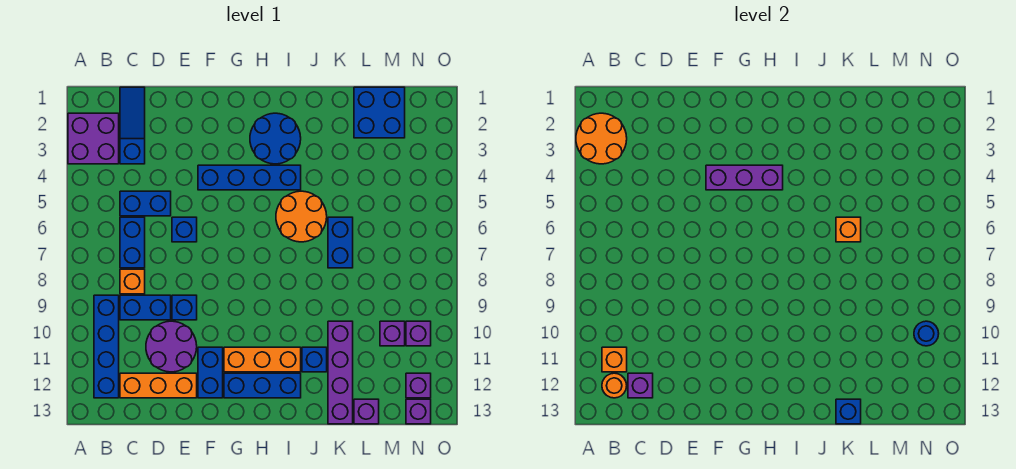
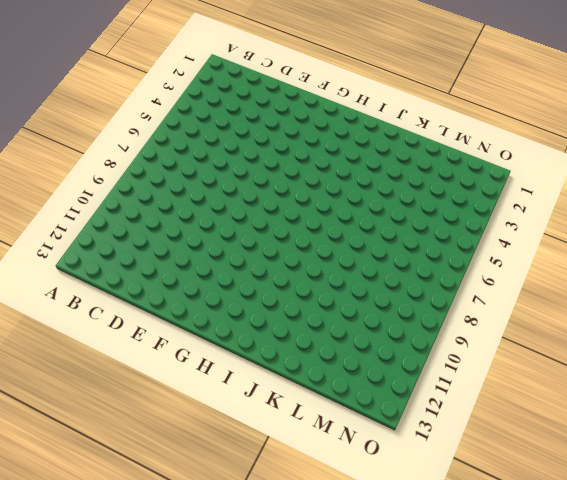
none -> purple brick A2:B3 level 1
none -> blue brick B9:B12 level 1
none -> blue slope C1:C3 level 1 top 3
none -> blue brick C5:D5 level 1

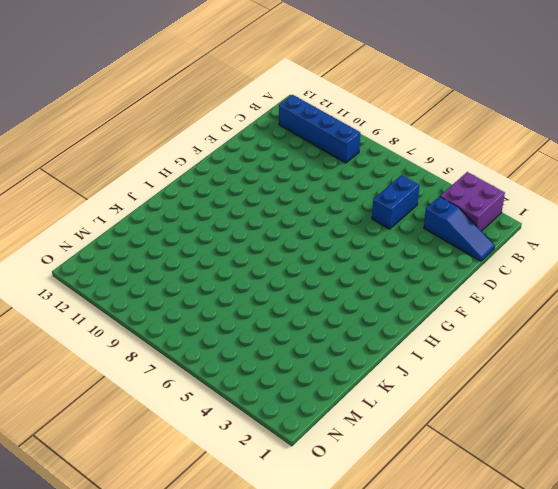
none -> blue brick C6:C7 level 1
none -> orange brick C8 level 1
none -> blue brick C9:D9 level 1
none -> orange brick C12:E12 level 1

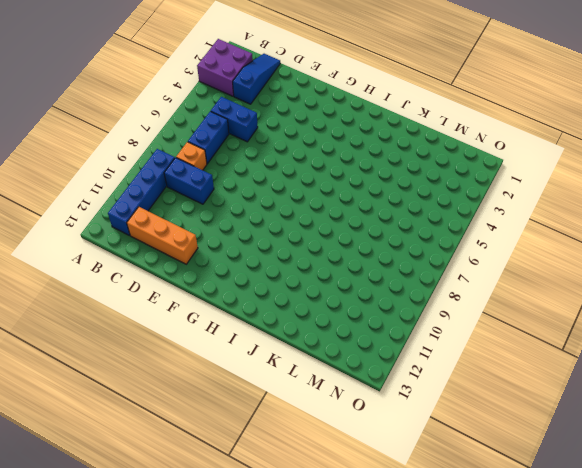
none -> purple round brick D10:E11 level 1
none -> blue brick E6 level 1
none -> blue brick E9 level 1
none -> blue brick F4:I4 level 1

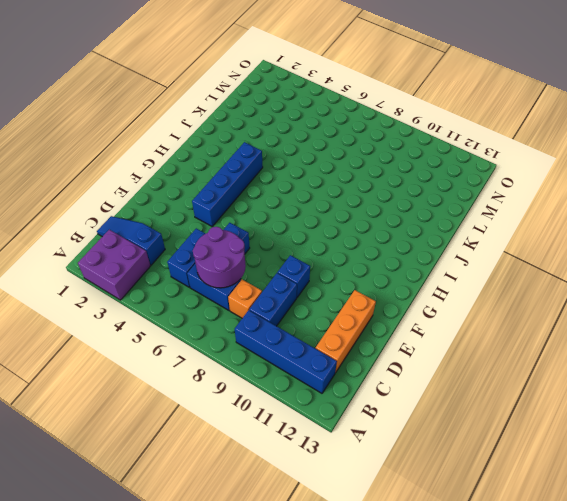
purple round brick C6:D7 level 2 -> purple round brick D10:E11 level 1
none -> blue brick F11:F12 level 1
none -> orange brick G11:I11 level 1
none -> blue brick G12:I12 level 1
none -> blue round brick H2:I3 level 1

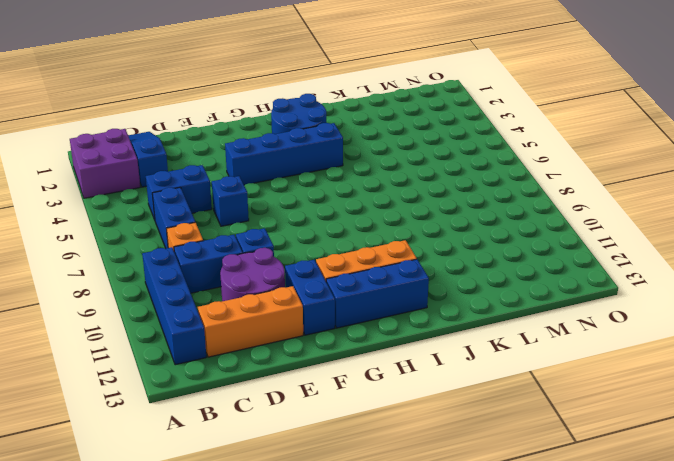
none -> orange round brick I5:J6 level 1
none -> blue brick J11 level 1
none -> blue brick K6:K7 level 1
none -> purple brick K10:K13 level 1

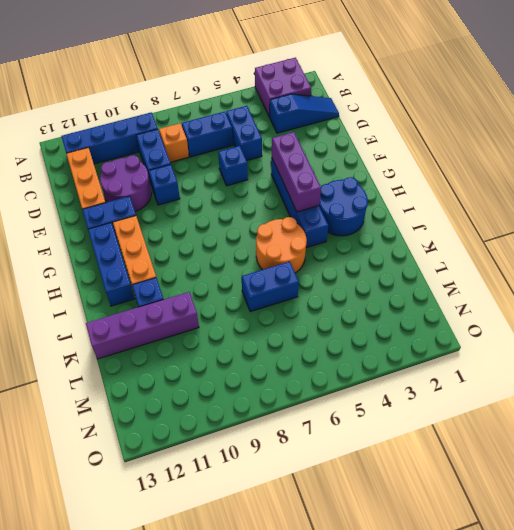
none -> blue brick L1:M2 level 1
none -> purple brick L13 level 1
none -> purple brick M10 level 1
none -> purple brick N10 level 1

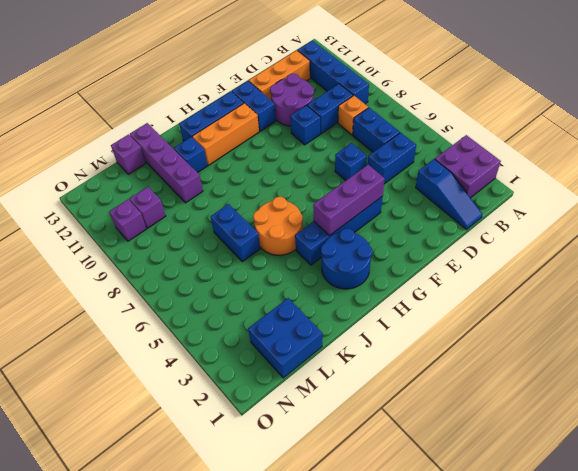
none -> purple brick N12 level 1
none -> purple brick N13 level 1
none -> orange round brick A2:B3 level 2
none -> orange brick B11 level 2

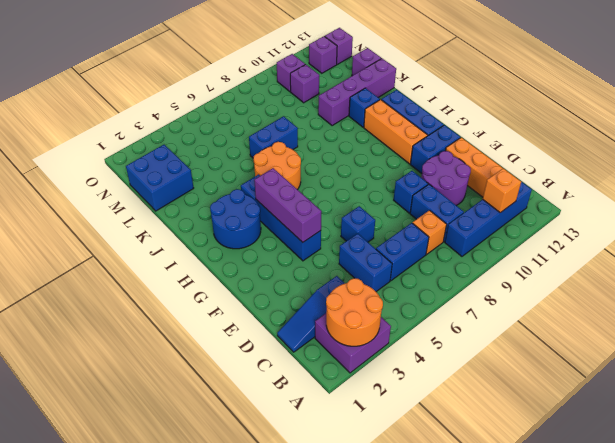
none -> orange round brick B12 level 2
none -> purple brick C12 level 2
none -> orange brick K6 level 2
none -> blue brick K13 level 2

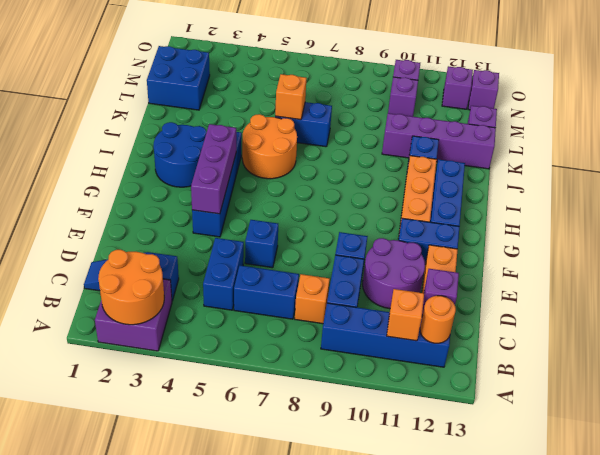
none -> blue brick K13 level 2
none -> blue round brick N10 level 2

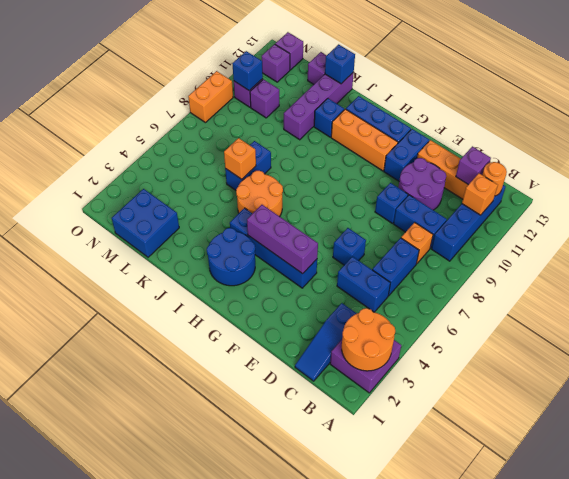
blue brick N10 level 2 -> blue round brick N10 level 2
orange brick O8:O9 level 1 -> none

